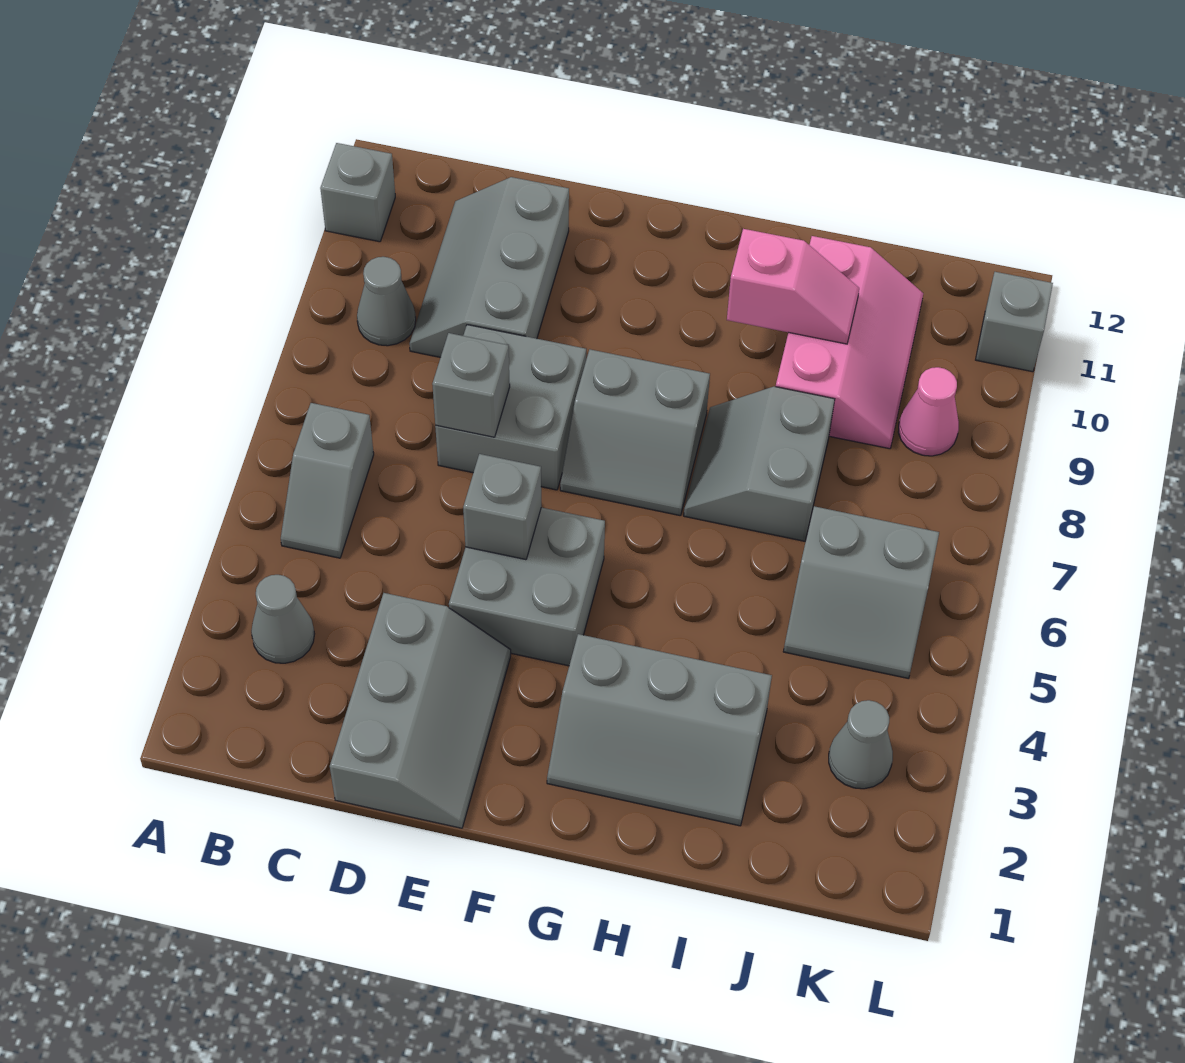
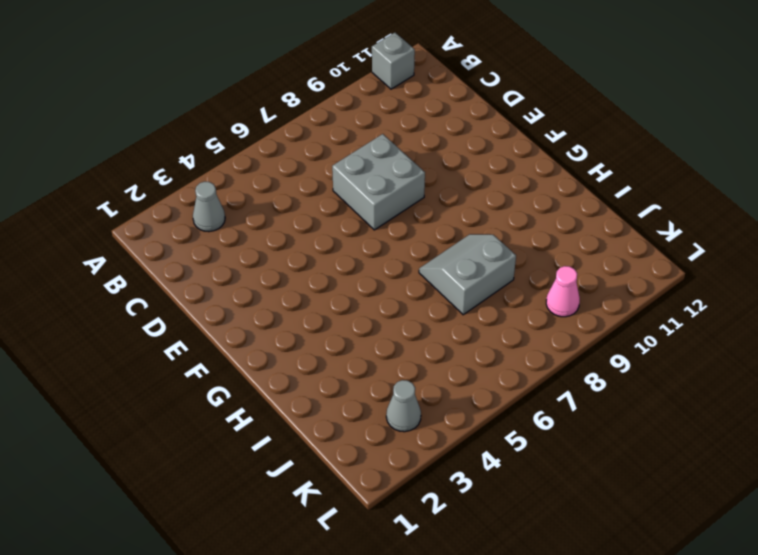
none -> grey slope B5:B6 level 1 top 6
none -> grey cone B9 level 1
none -> grey slope C9:D11 level 1 top D

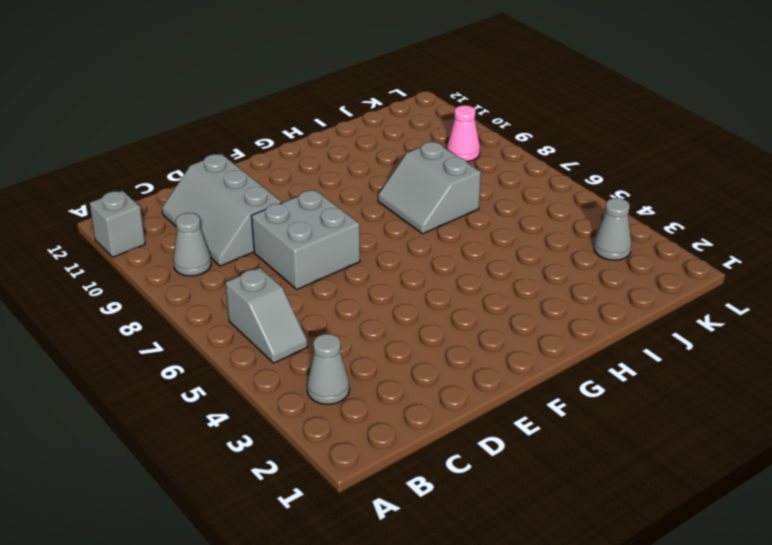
none -> grey slope D1:E3 level 1 top D
none -> grey brick E4:F5 level 1
none -> grey slope F7:G8 level 1 top 8

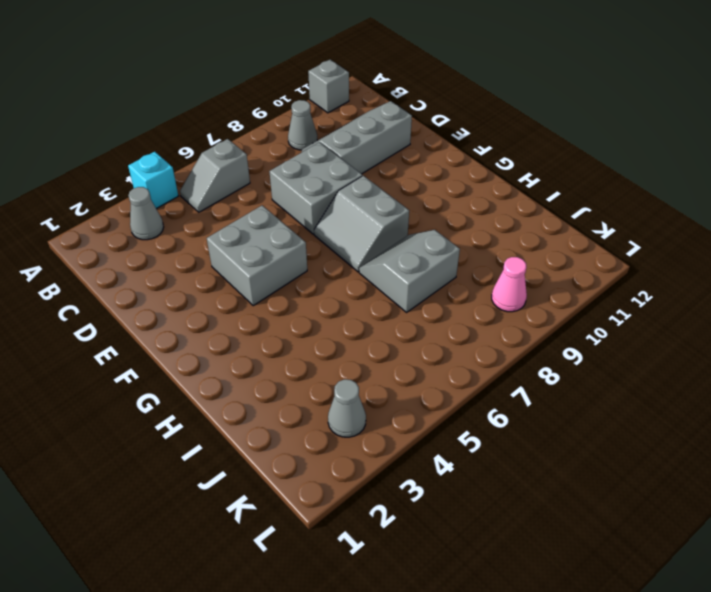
cyan brick A4 level 1 -> none
none -> grey slope D1:E3 level 1 top D
none -> grey slope G2:I3 level 1 top 3
none -> pink slope I9:J11 level 1 top I

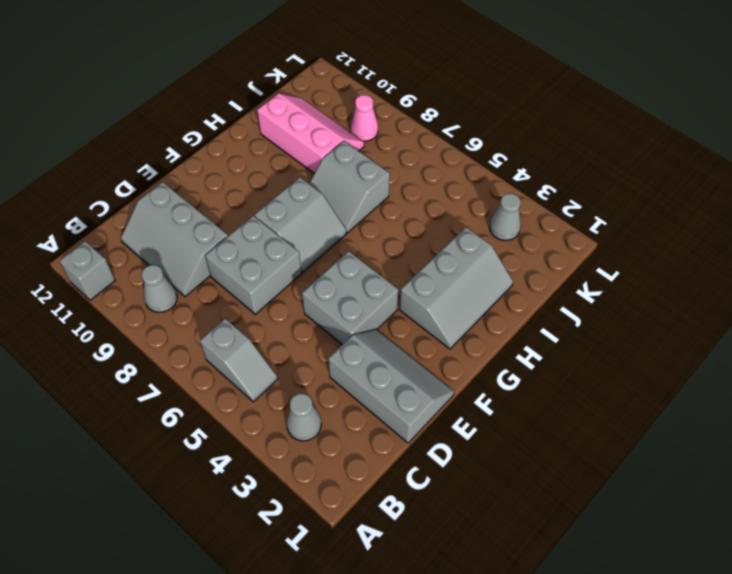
none -> grey slope J5:K6 level 1 top 6
none -> grey brick L11 level 1
none -> grey brick D7 level 2

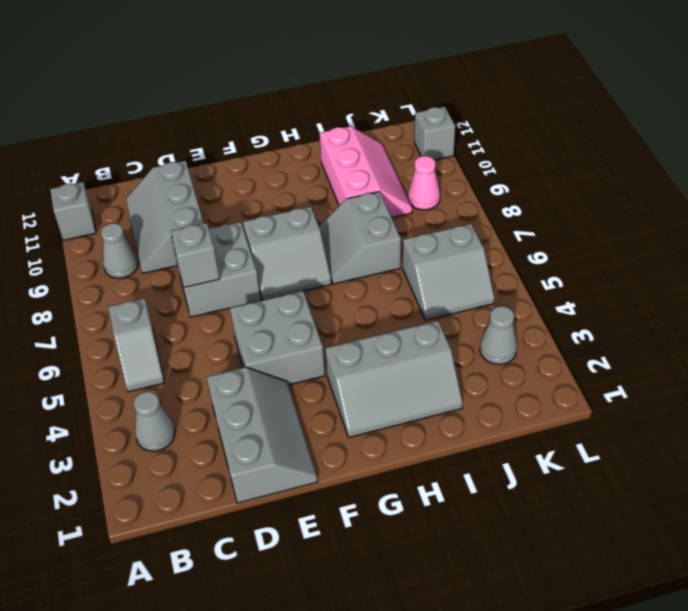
none -> grey brick E5 level 2
none -> pink slope H10:I10 level 2 top H

